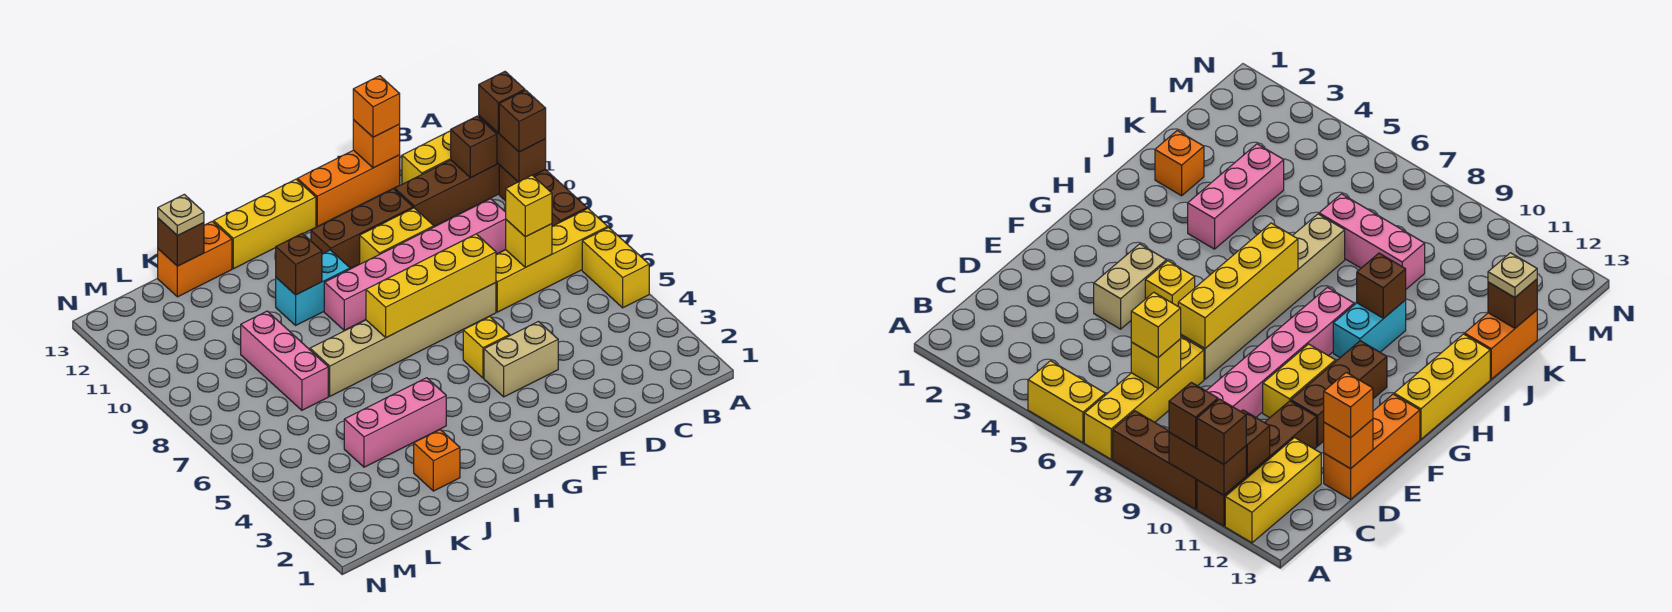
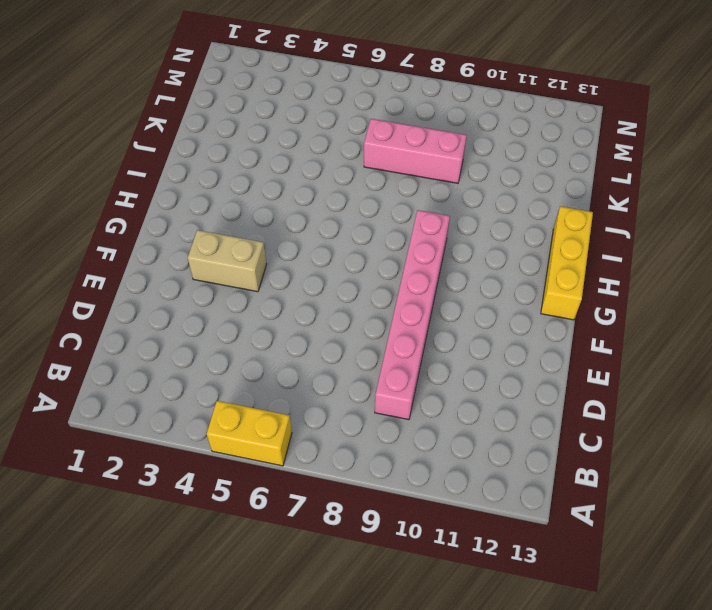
tan brick F3:F4 level 1 -> tan brick E4:F4 level 1
none -> yellow brick A7:D7 level 1
none -> brown brick A8:A10 level 1
none -> brown brick A11:D11 level 1
none -> yellow brick A12:C12 level 1

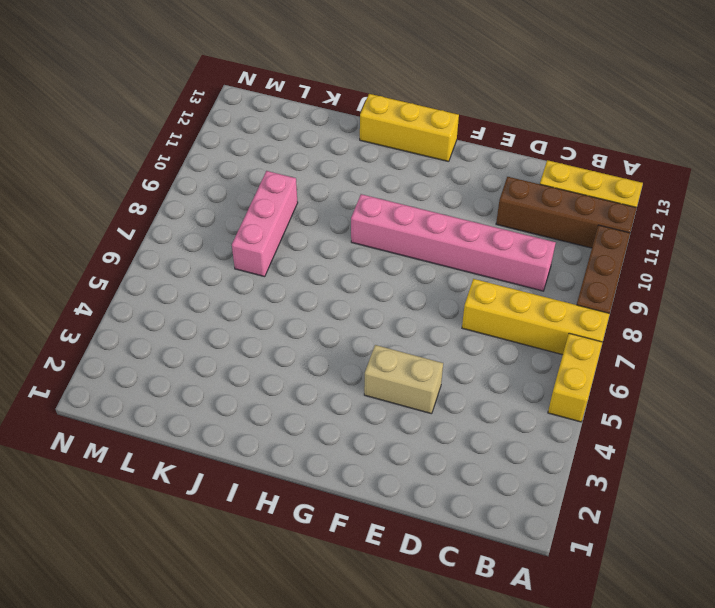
none -> orange brick D13:F13 level 1
none -> tan brick E7:J7 level 1
none -> yellow brick E10:F10 level 1
none -> brown brick E11:G11 level 1

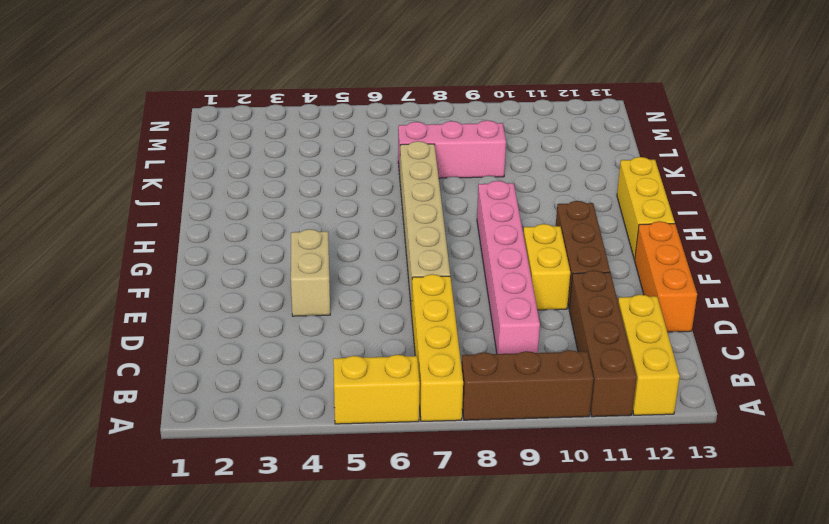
none -> yellow brick F5 level 1
none -> cyan brick H10:I10 level 1
none -> pink brick I4:K4 level 1
none -> orange brick J2 level 1

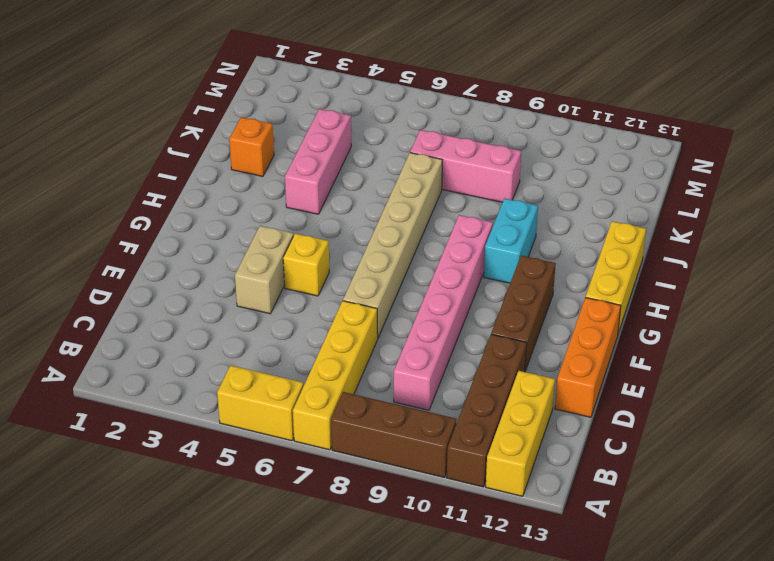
none -> yellow brick E10:F10 level 1
none -> orange brick J13:K13 level 1
none -> brown brick A10:A11 level 2
none -> brown brick B11 level 2

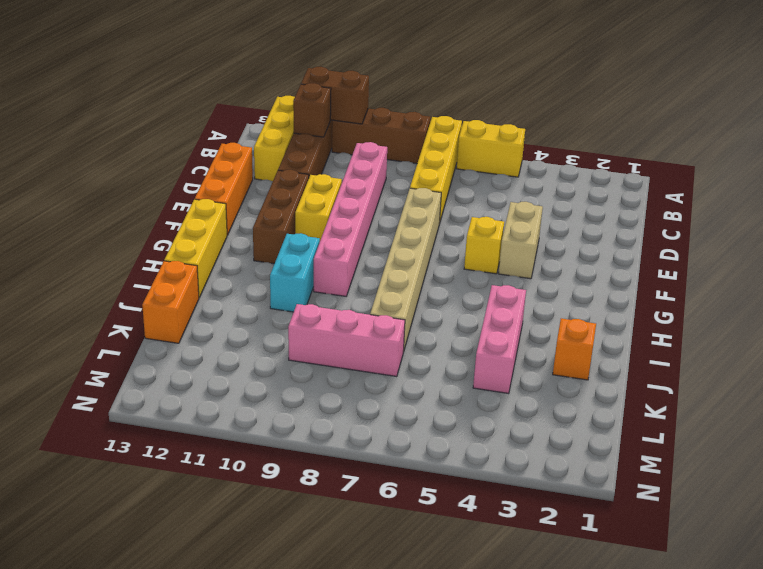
none -> yellow brick C7 level 2
none -> orange brick D13 level 2
none -> yellow brick E7:H7 level 2
none -> brown brick I10 level 2

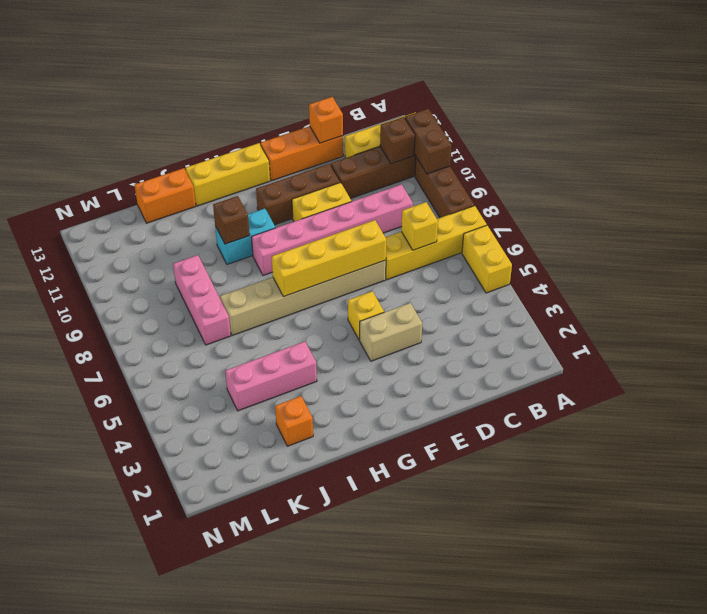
none -> brown brick K13 level 2
none -> brown brick A10 level 3
none -> brown brick A11 level 3
none -> yellow brick C7 level 3

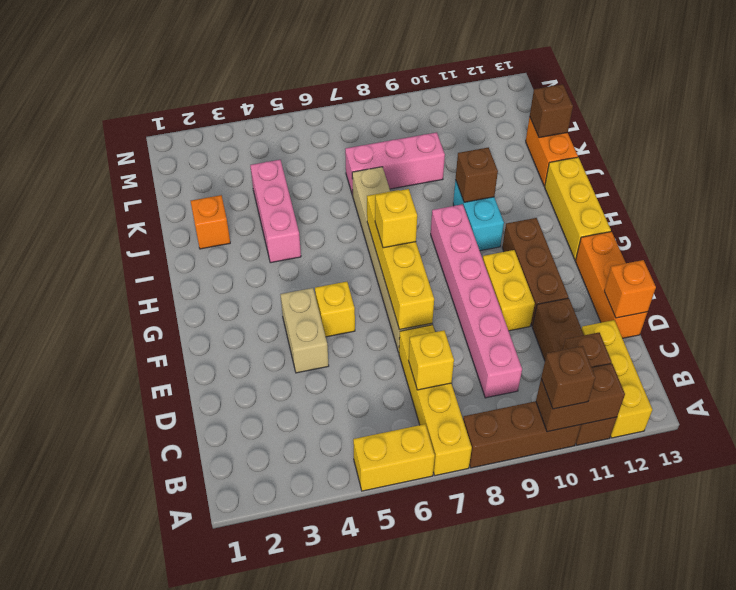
yellow brick G7 level 3 -> yellow brick C7 level 3
none -> brown brick A11 level 3
none -> orange brick D13 level 3
none -> tan plate K13 level 3

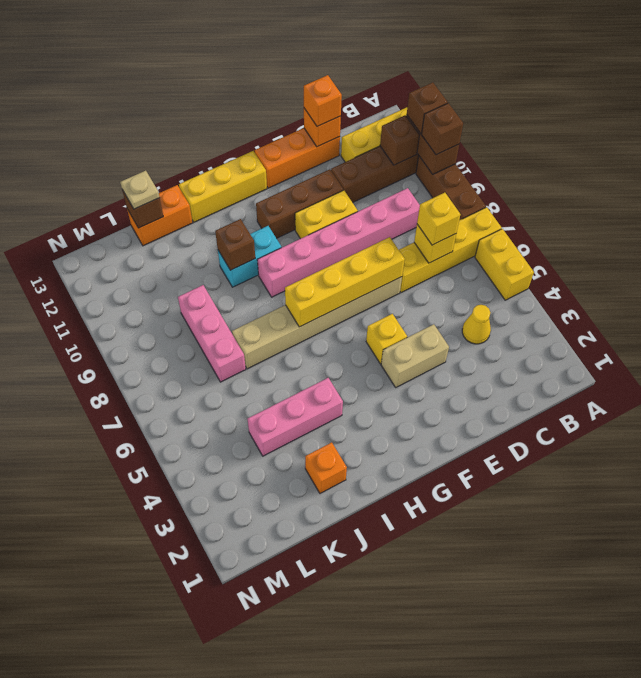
yellow cone C4 level 1 -> none

